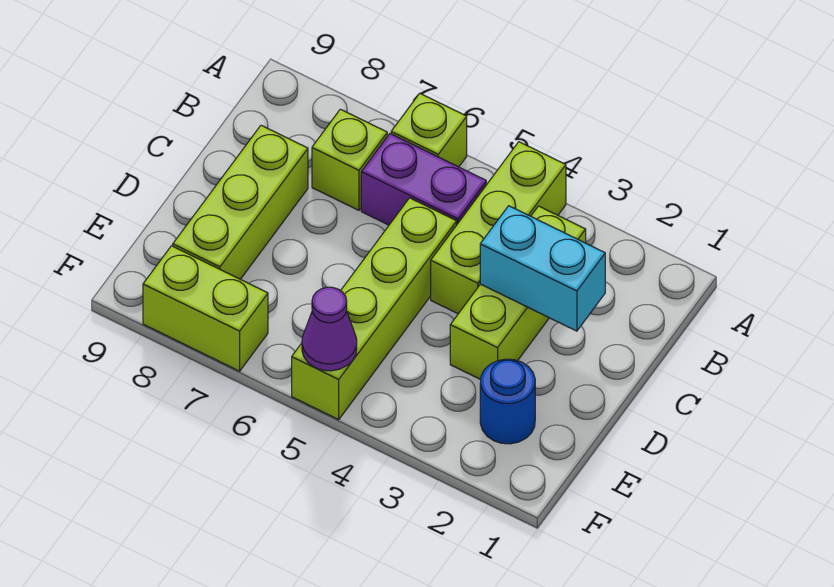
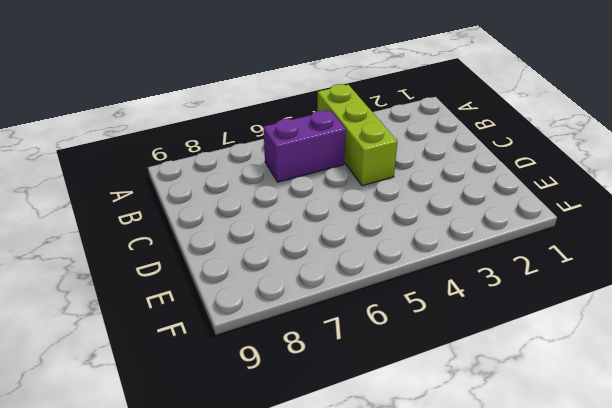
none -> lime brick A6 level 1
none -> lime brick B3:D3 level 1

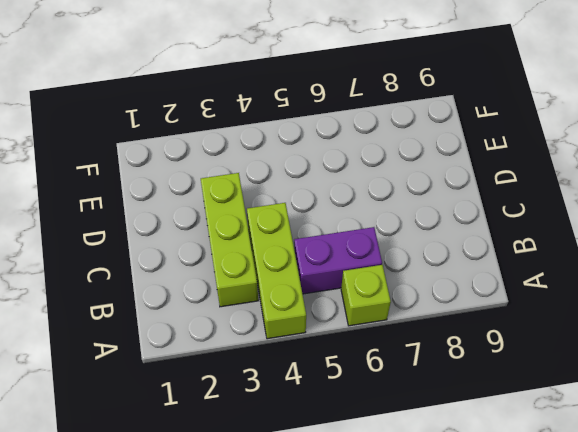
none -> lime brick B7 level 1
none -> lime brick C5:F5 level 1

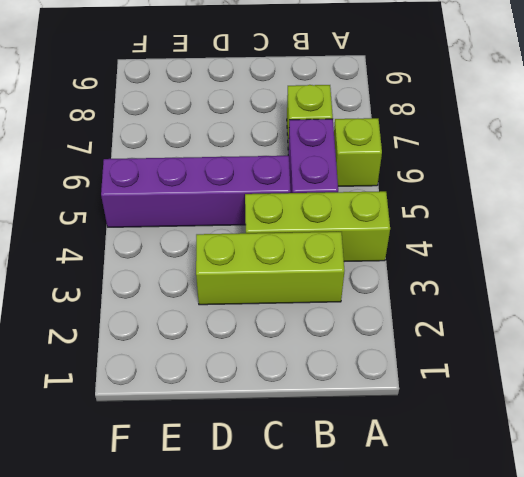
purple brick C5:F5 level 1 -> lime brick C5:F5 level 1
none -> lime brick C8:E8 level 1
none -> blue round brick E2 level 1

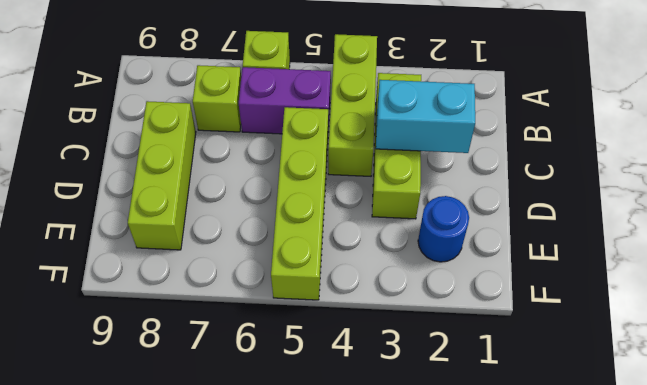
none -> lime brick F7:F8 level 1
none -> purple cone F5 level 2

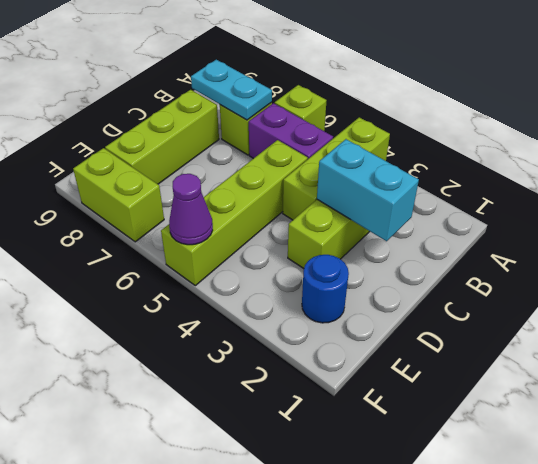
cyan plate B7:B8 level 2 -> none

